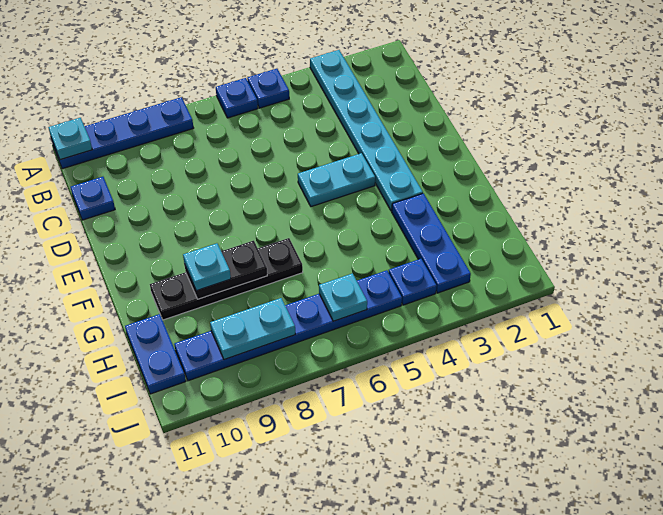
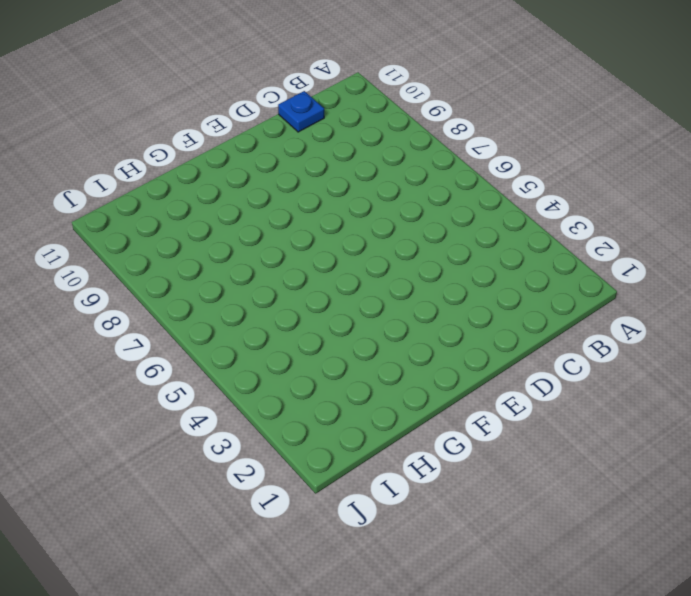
none -> cyan plate A3:F3 level 1
none -> blue plate A5 level 1
none -> blue plate A6 level 1

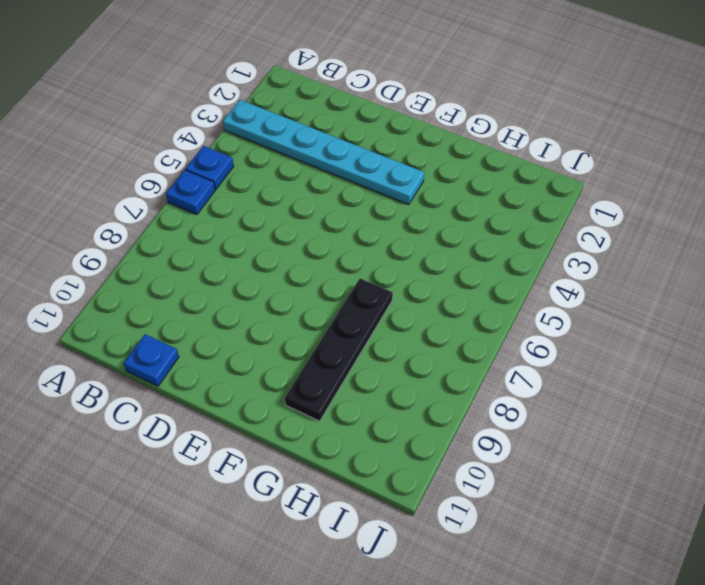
none -> blue plate A8:A11 level 1
none -> cyan plate E4:E5 level 1
none -> blue plate G3:I3 level 1

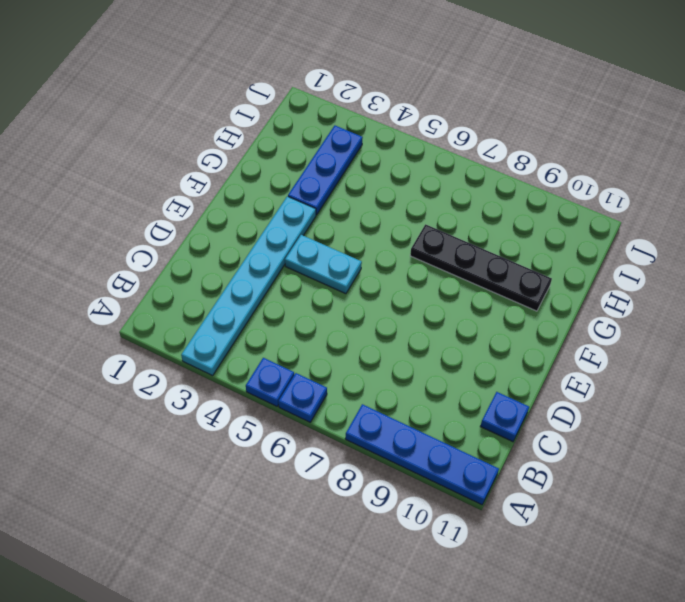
none -> blue plate H11:I11 level 1
none -> blue plate I4 level 1
none -> blue plate I5:I10 level 1

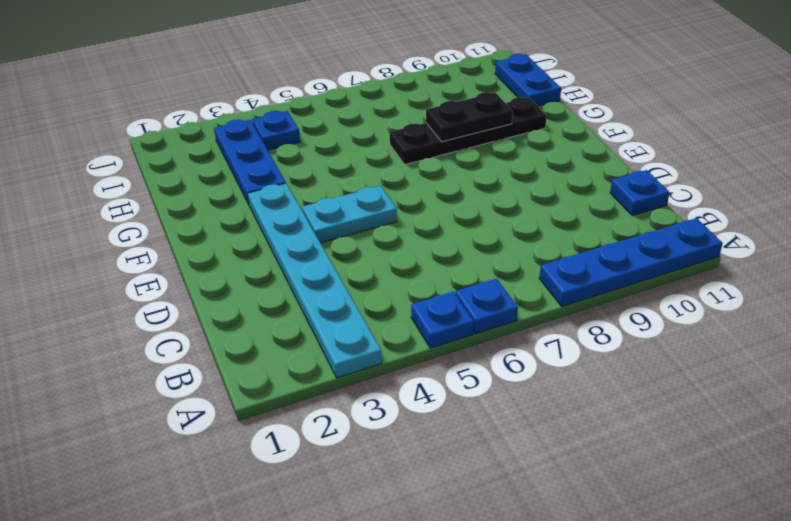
none -> blue plate I5:I10 level 1
none -> cyan plate A11 level 2
none -> cyan plate I6 level 2

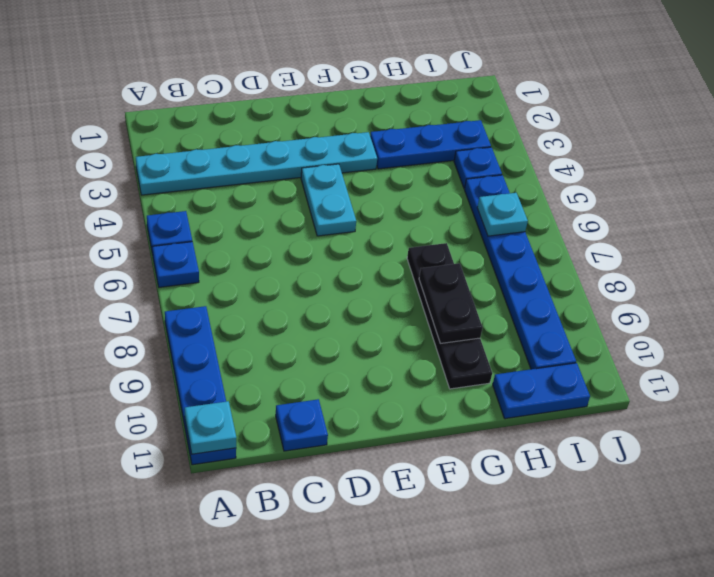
none -> cyan plate I8:I9 level 2
none -> cyan plate G9 level 3

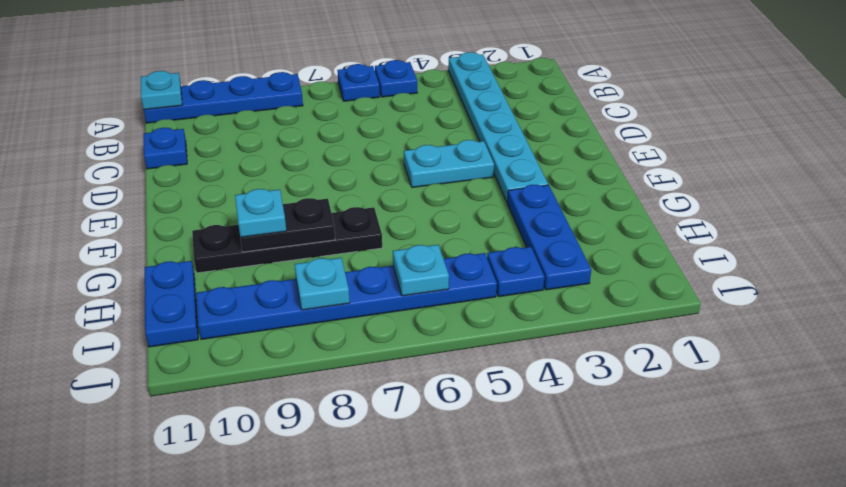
cyan plate I8 level 2 -> cyan plate I8:I9 level 2

